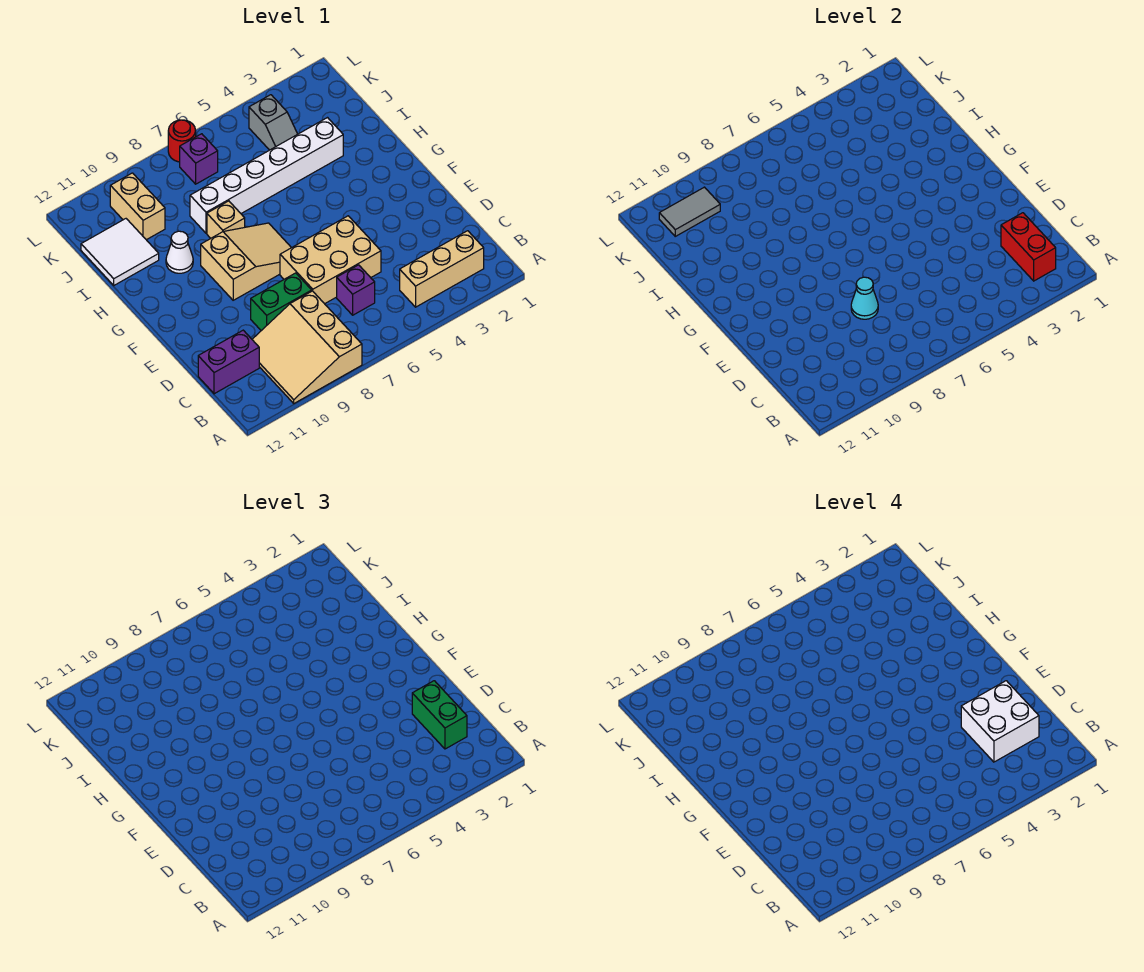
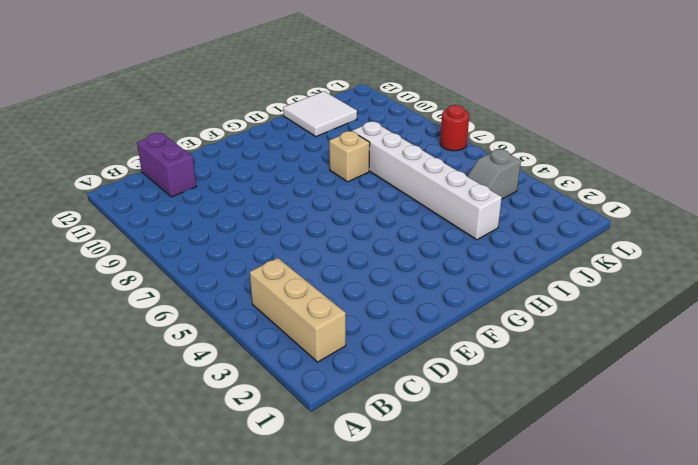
none -> tan slope A8:C10 level 1 top 8
none -> purple brick C6 level 1
none -> tan brick D5:E7 level 1

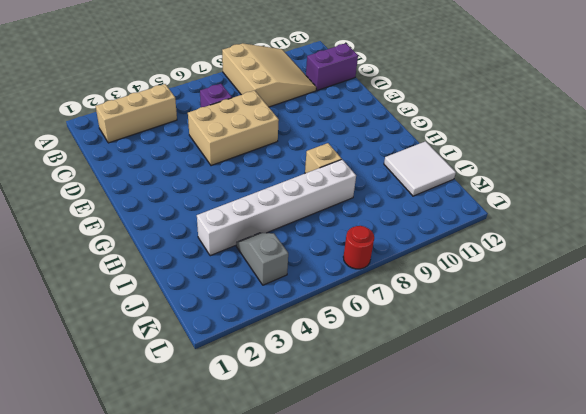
none -> green brick D8:D9 level 1
none -> tan slope F7:G9 level 1 top 9
none -> white cone H10 level 1

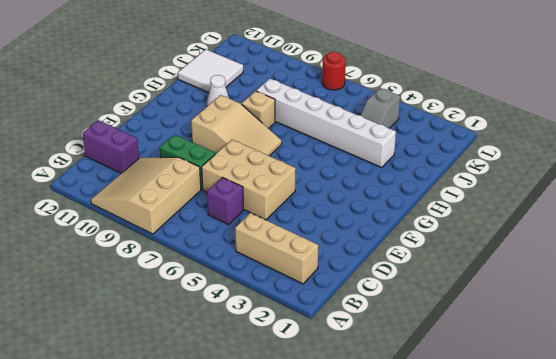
none -> tan brick J10:K10 level 1
none -> purple brick K7 level 1
none -> red brick B2:C2 level 2

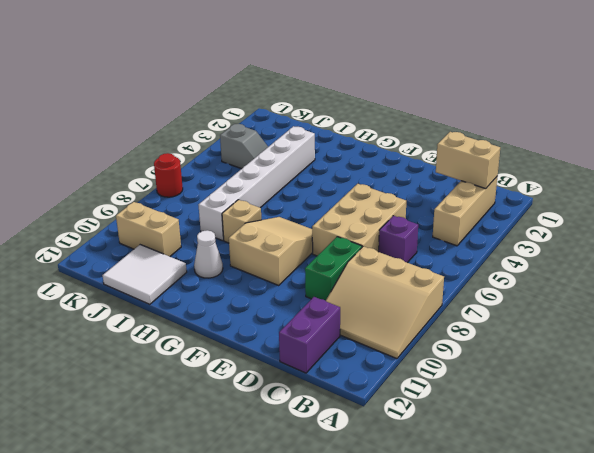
tan brick B2:C2 level 2 -> red brick B2:C2 level 2
none -> purple brick K7 level 1
none -> cyan cone D8 level 2
none -> grey tile K10:K11 level 2

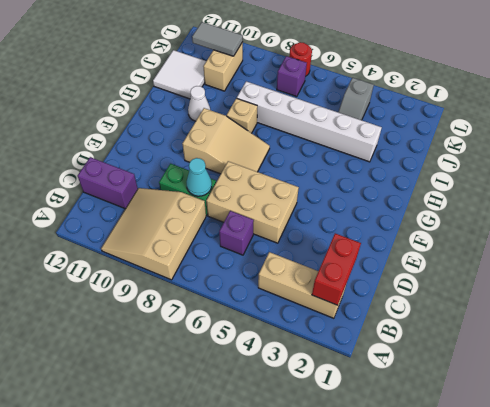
none -> green brick C2:D2 level 3
none -> white brick C2:D3 level 4

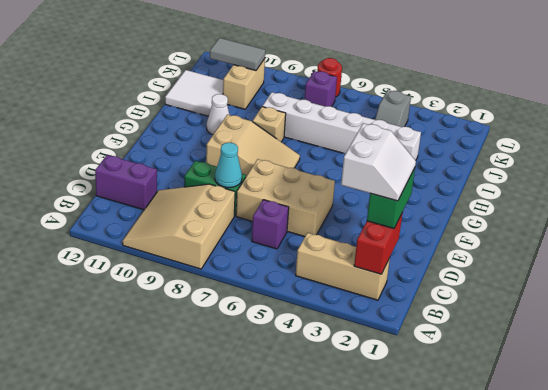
white slope C2:D3 level 4 top 3 -> white brick C2:D3 level 4

